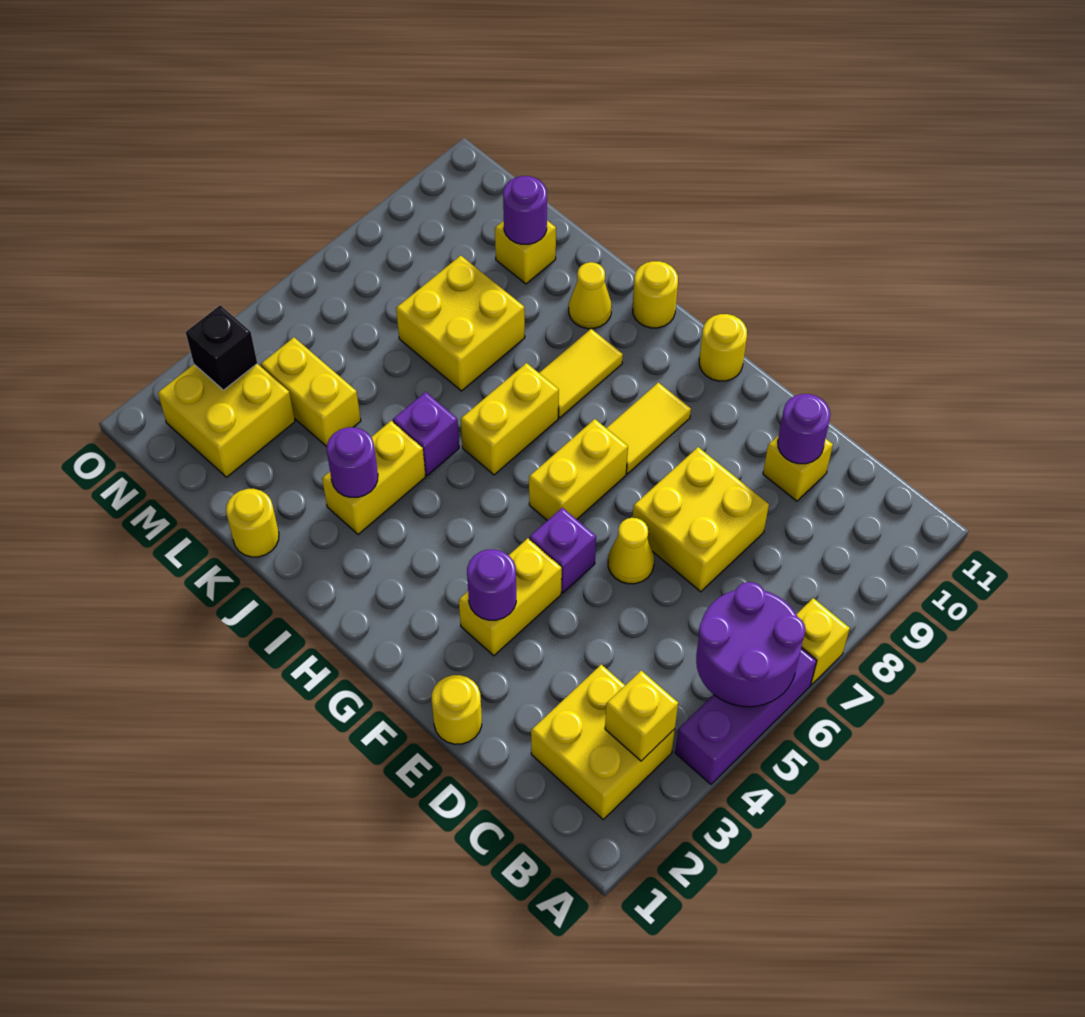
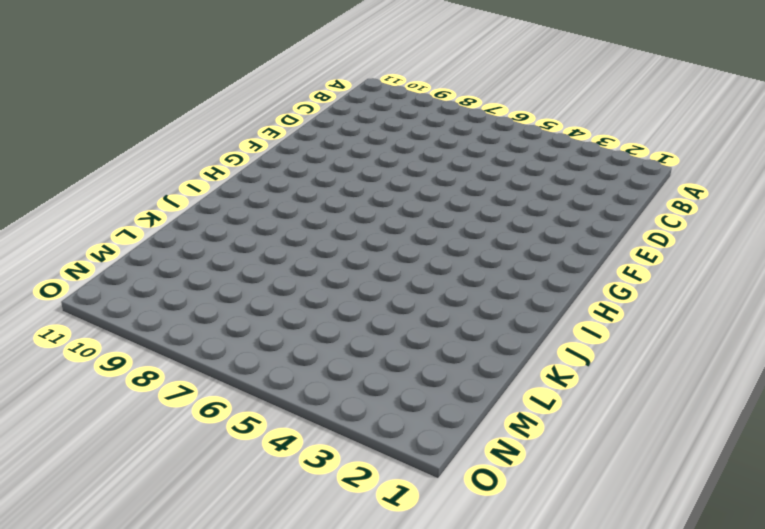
none -> purple brick A4:A6 level 1
none -> yellow brick A7 level 1
none -> yellow brick B2:C3 level 1
none -> yellow brick D7:E8 level 1

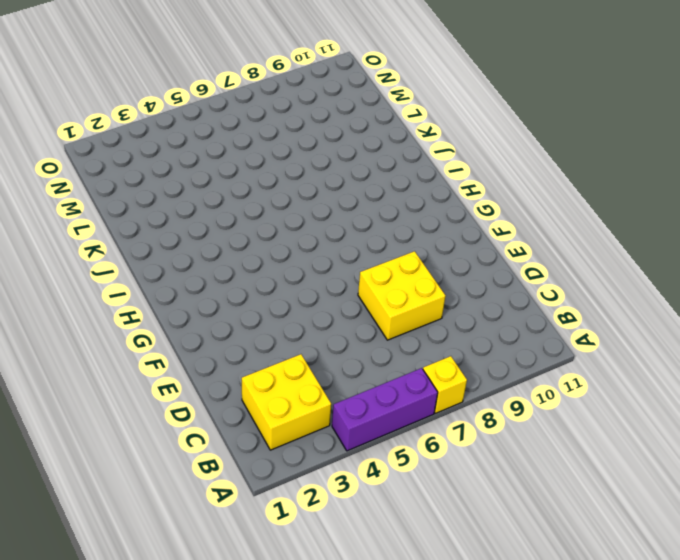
none -> yellow brick D10 level 1
none -> yellow round brick E1 level 1
none -> yellow cone E6 level 1
none -> yellow brick F3:F4 level 1

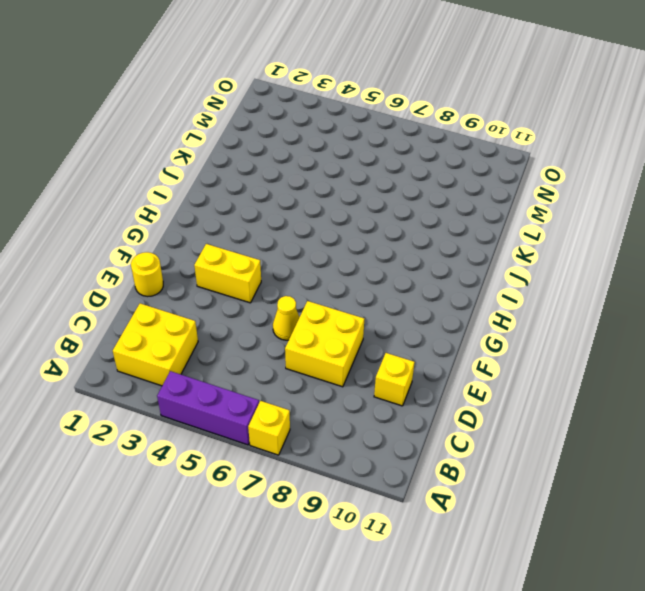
none -> purple brick F5 level 1
none -> yellow brick G6:G7 level 1
none -> yellow tile G8:G9 level 1
none -> yellow round brick G11 level 1

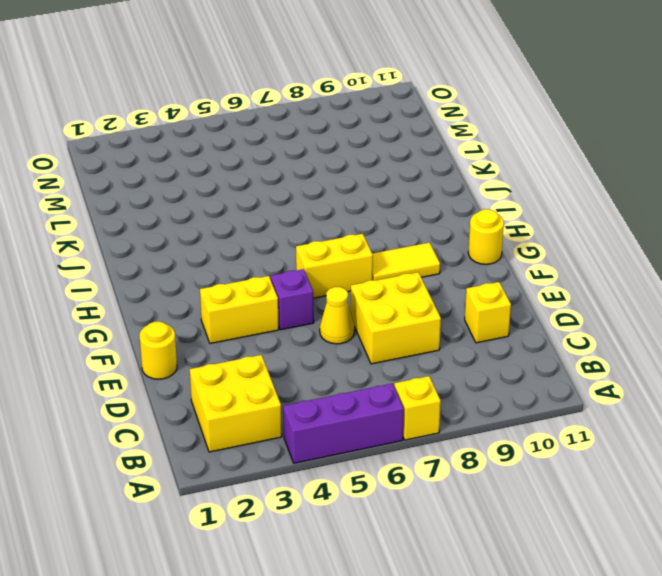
none -> yellow brick I6:I7 level 1
none -> yellow tile I8:I9 level 1
none -> yellow round brick I11 level 1
none -> yellow brick J3:J4 level 1

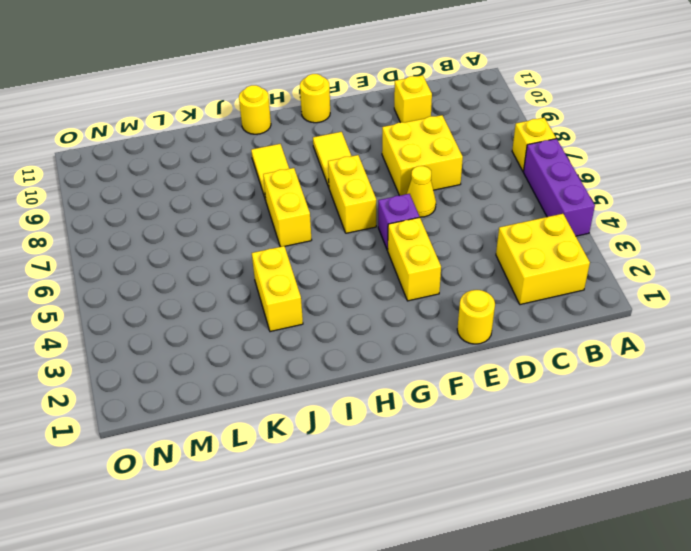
none -> purple brick J5 level 1
none -> yellow cone J10 level 1
none -> yellow round brick K1 level 1
none -> yellow brick K7:L8 level 1

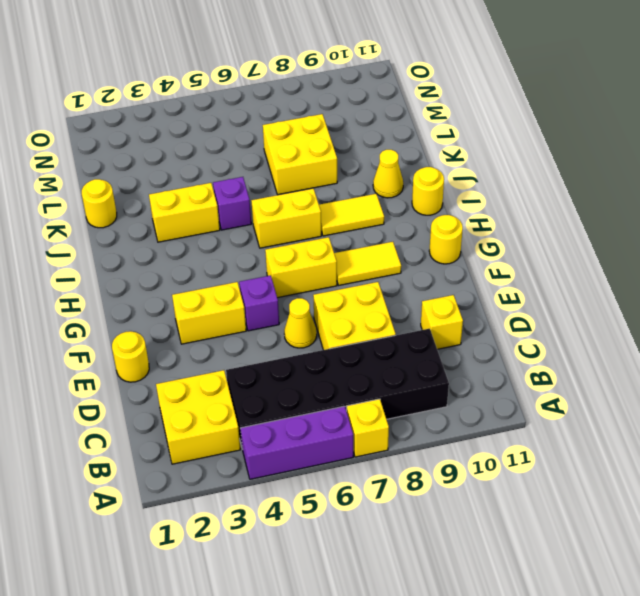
black brick B4:C9 level 1 -> none
none -> yellow brick L4:M4 level 1
none -> yellow brick L10 level 1
none -> yellow brick M2:N3 level 1
none -> purple round brick A5:B6 level 2

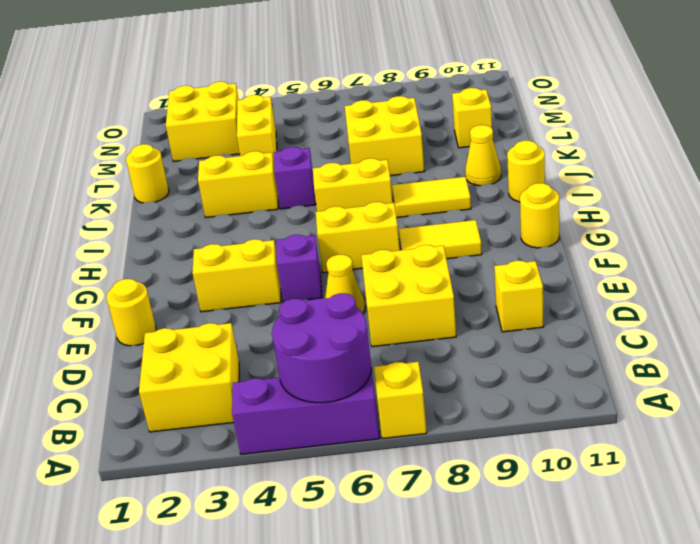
none -> yellow brick B3 level 2
none -> purple round brick D10 level 2
none -> purple round brick F3 level 2
none -> purple round brick J3 level 2

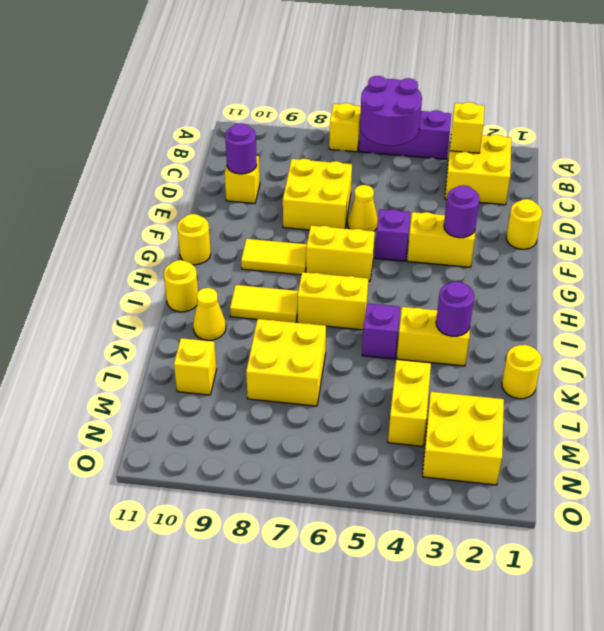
none -> purple round brick L10 level 2
none -> black brick N3 level 2

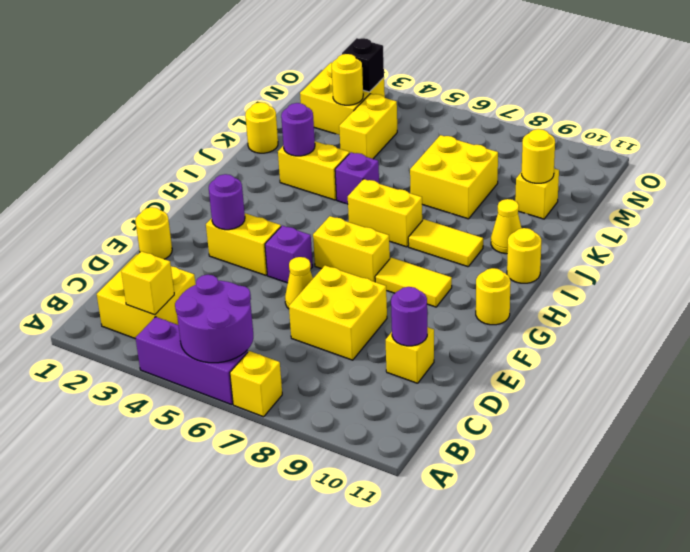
yellow round brick L10 level 2 -> purple round brick L10 level 2
yellow round brick M3 level 2 -> none

